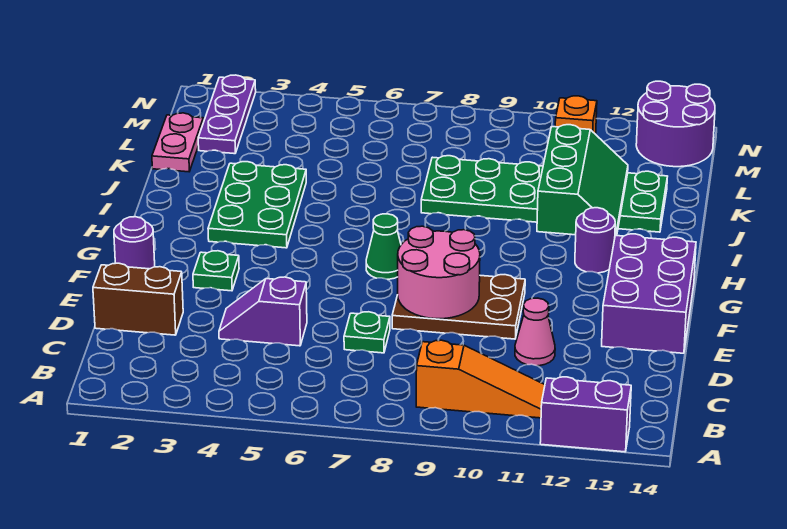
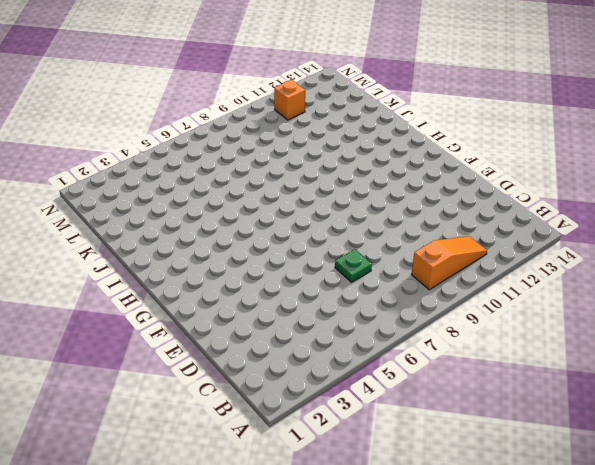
none -> purple brick A12:A13 level 1
none -> brown brick D1:D2 level 1
none -> purple slope D4:D5 level 1 top 5

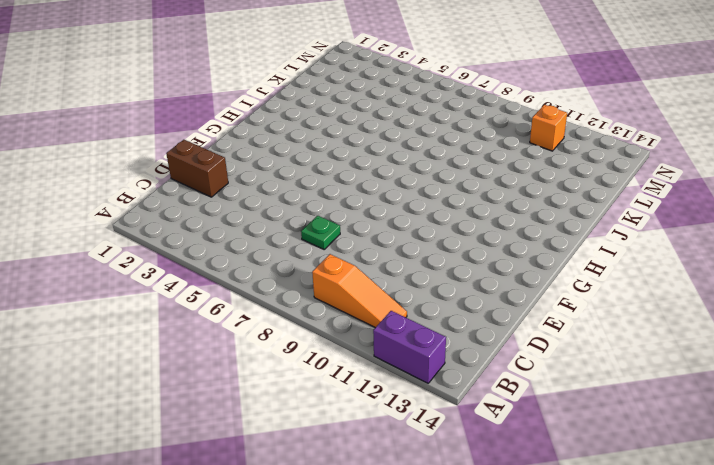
none -> purple slope D4:D5 level 1 top 5
none -> pink cone D11 level 1
none -> brown plate E8:F10 level 1

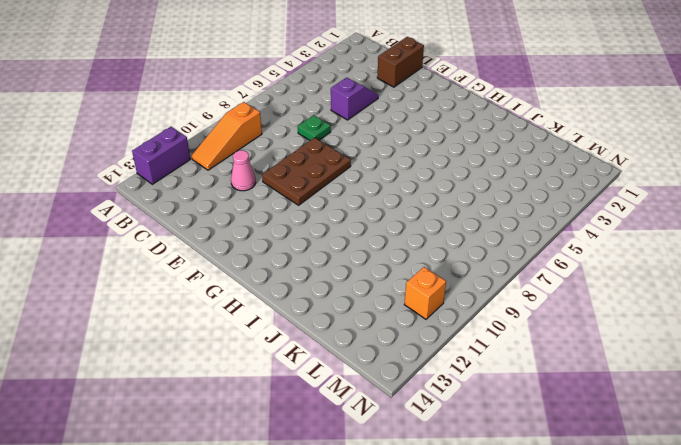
none -> purple brick E13:G14 level 1
none -> purple round brick F1 level 1
none -> green plate F3 level 1

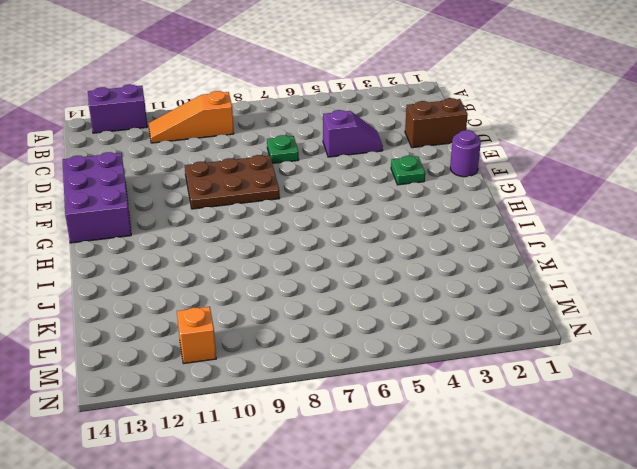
none -> pink cone D11 level 1
none -> green cone G7 level 1
none -> green plate H3:J4 level 1

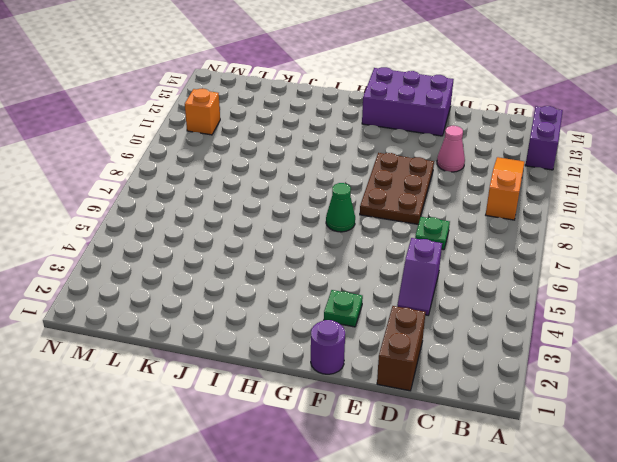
none -> green plate H3:J4 level 1
none -> purple round brick H12 level 1
none -> green plate J8:K13 level 1

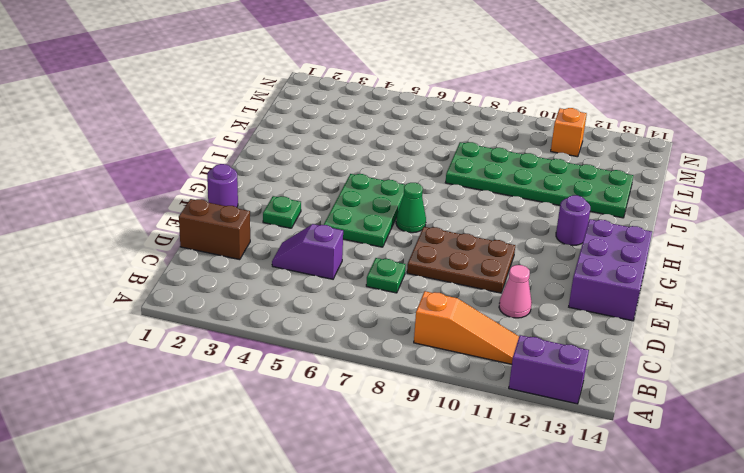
green plate F5:H6 level 1 -> green plate H3:J4 level 1
none -> pink plate K1:L1 level 1
none -> purple plate L2:N2 level 1
none -> purple round brick M13:N14 level 1

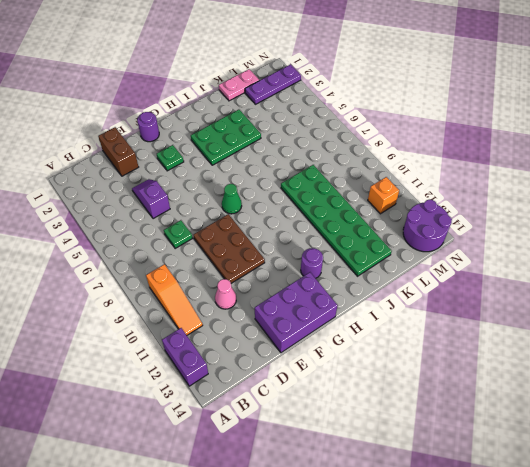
none -> pink round brick E8:F9 level 2
none -> green slope I11:K12 level 2 top 11

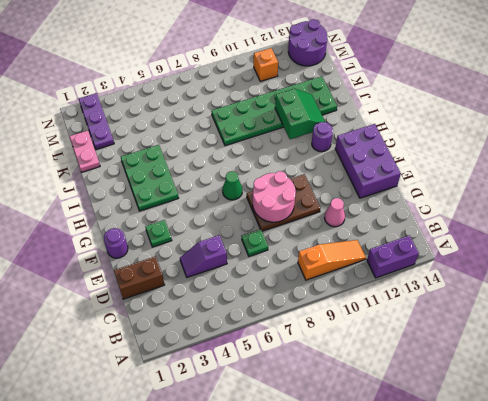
green slope I11:J12 level 2 top 11 -> green slope I11:K12 level 2 top 11

